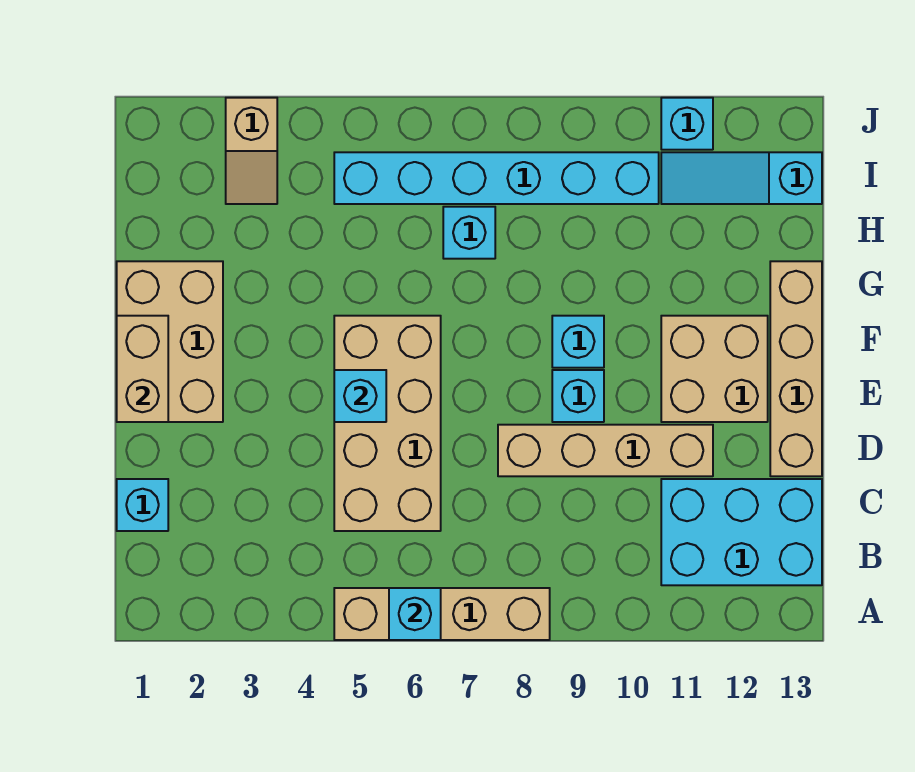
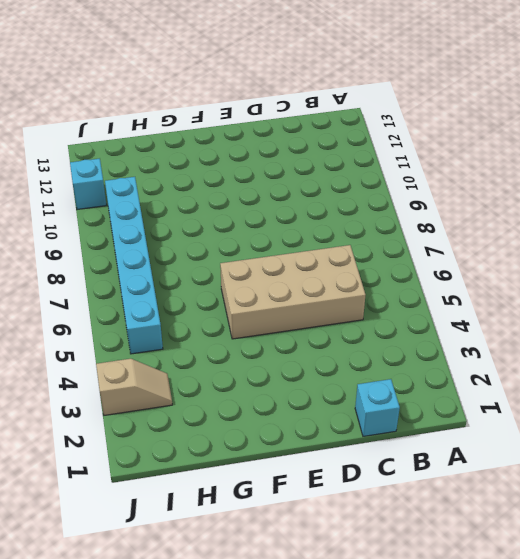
none -> tan brick A5:A8 level 1
none -> cyan brick B11:C13 level 1
none -> tan brick D8:D11 level 1

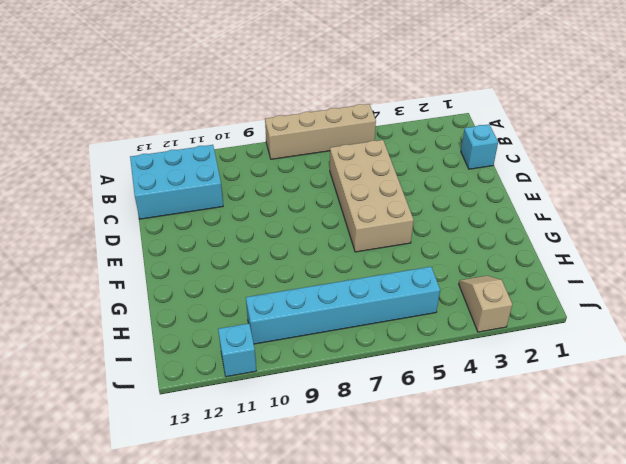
none -> tan brick D8:D11 level 1
none -> tan brick D13:G13 level 1
none -> tan brick E1:G2 level 1

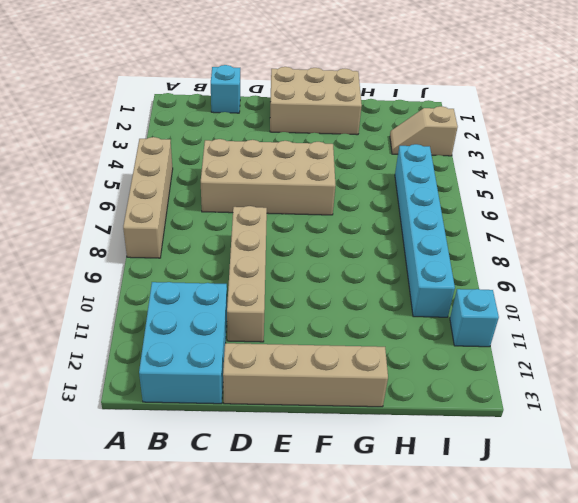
none -> cyan brick E9 level 1
none -> tan brick E11:F12 level 1
none -> cyan brick F9 level 1

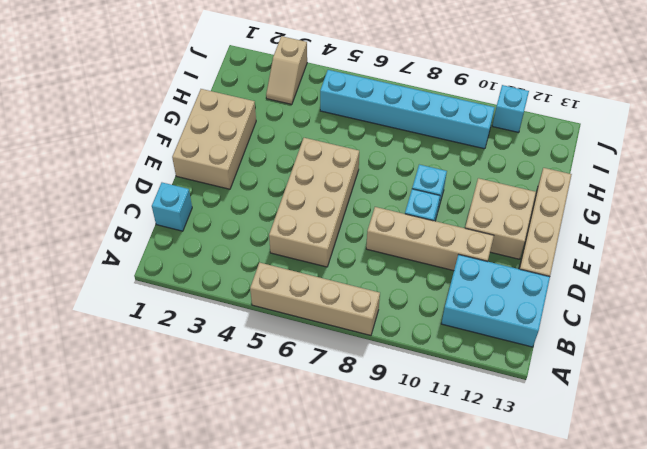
none -> cyan brick H7 level 1
none -> cyan slope I11:I13 level 1 top 13
none -> cyan brick A6 level 2

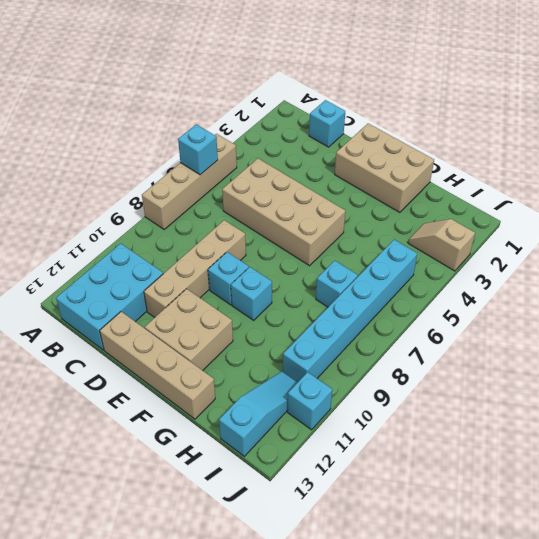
none -> tan brick E1:F1 level 2
none -> cyan brick E5 level 2

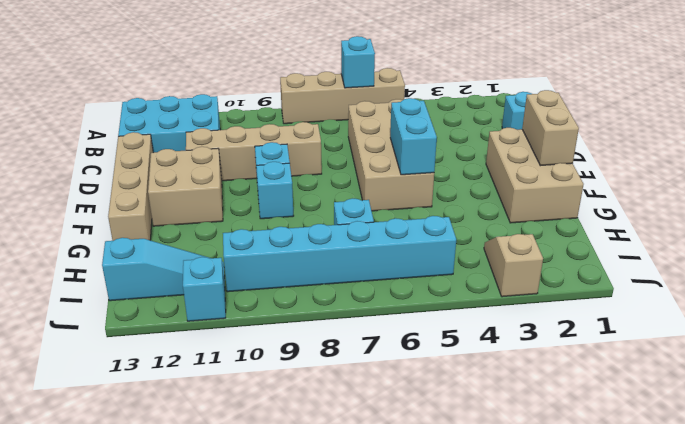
cyan brick E5:F5 level 2 -> cyan brick E5 level 2

